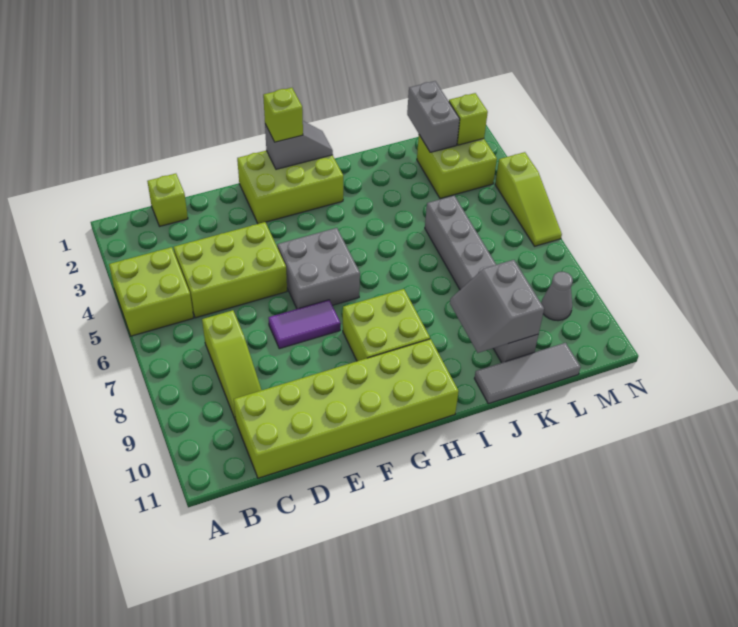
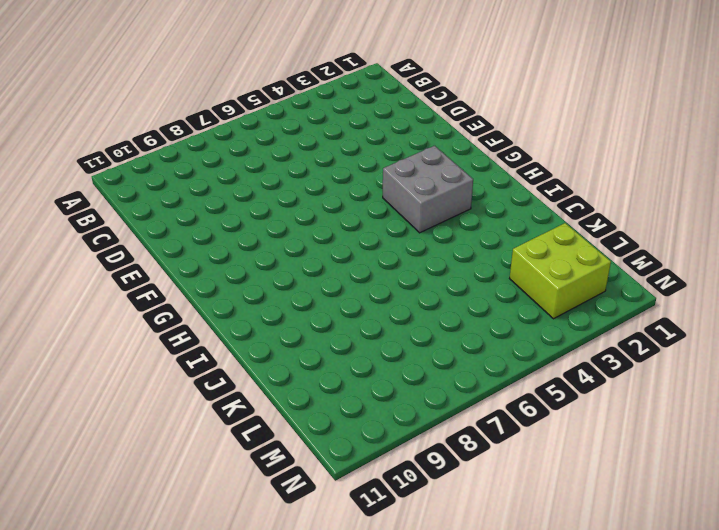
grey brick G3:H4 level 1 -> grey brick F5:G6 level 1
none -> lime brick A4:B5 level 1
none -> lime brick C1 level 1
none -> lime brick C4:E5 level 1

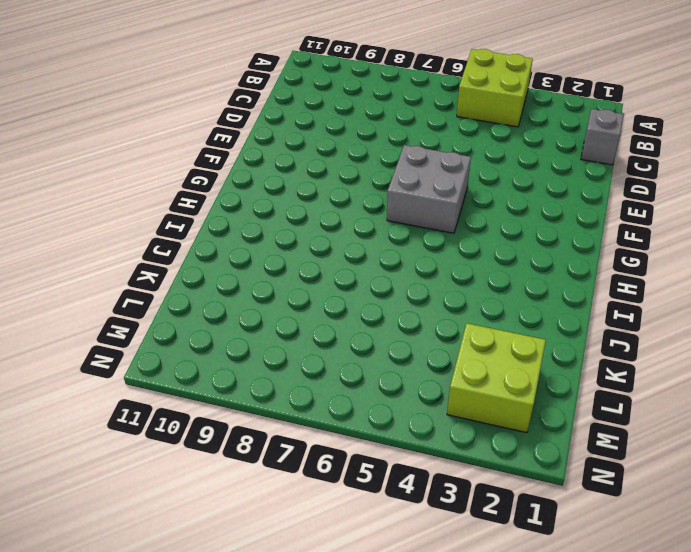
grey brick C1 level 1 -> lime brick C1 level 1
none -> lime brick C4:E5 level 1
none -> lime slope C7:C9 level 1 top 7
none -> lime brick C10:H11 level 1

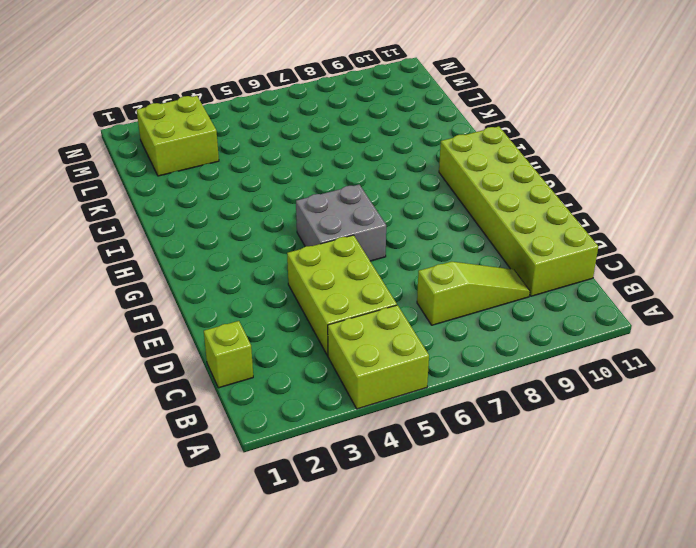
none -> purple tile E7:F7 level 1
none -> lime brick F1:H2 level 1
none -> lime brick G8:H9 level 1

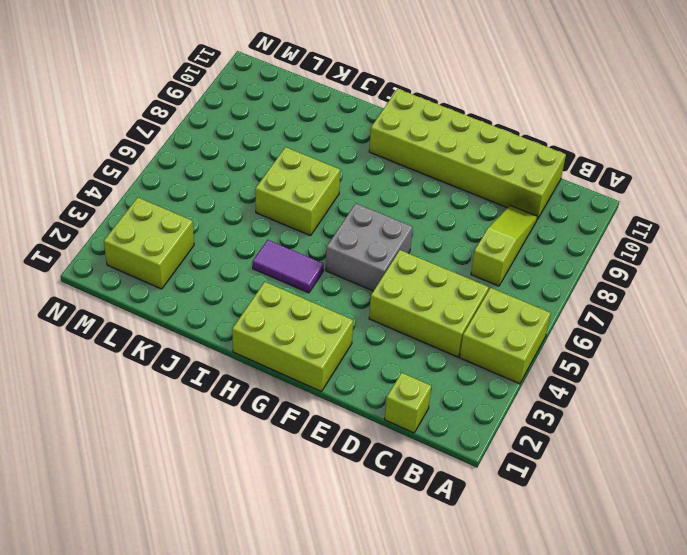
purple tile H4:I4 level 1 -> purple tile E7:F7 level 1
lime brick I6:J7 level 1 -> lime brick G8:H9 level 1
none -> grey tile J11:L11 level 1
none -> grey brick K5:K10 level 1
none -> grey cone M9 level 1

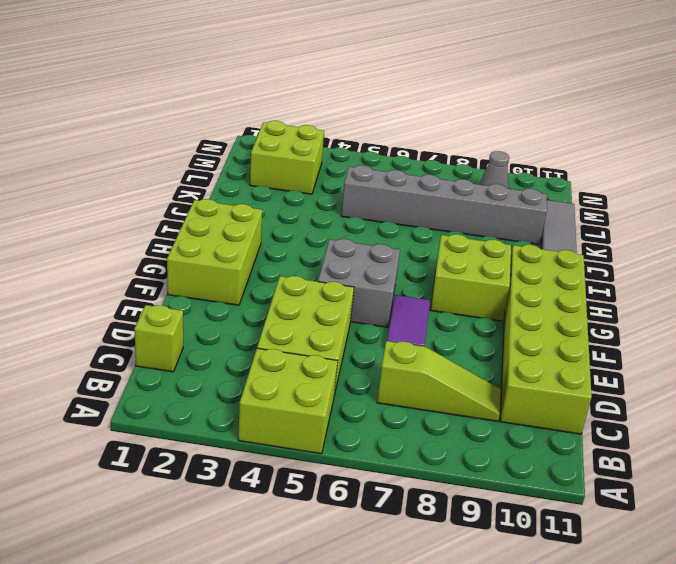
none -> lime slope N4:N6 level 1 top 4
none -> grey slope G1:H1 level 2 top G
none -> grey slope J9:K10 level 2 top K

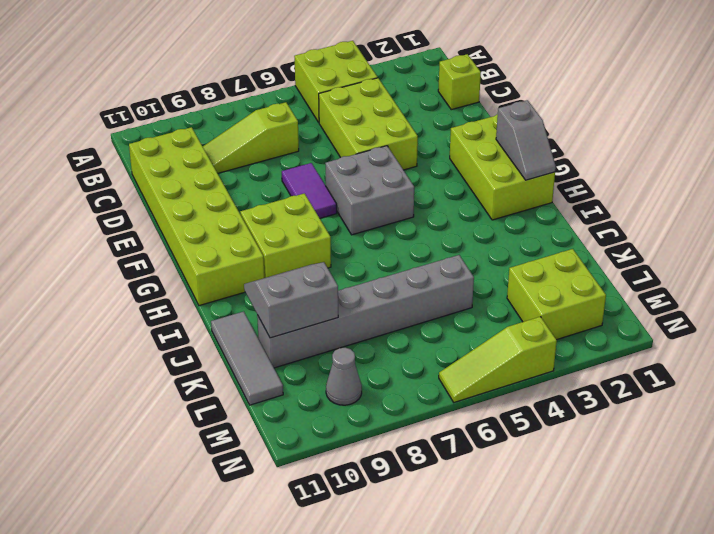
none -> grey brick L1:L2 level 2
none -> lime brick M2 level 2
none -> lime brick G1 level 3

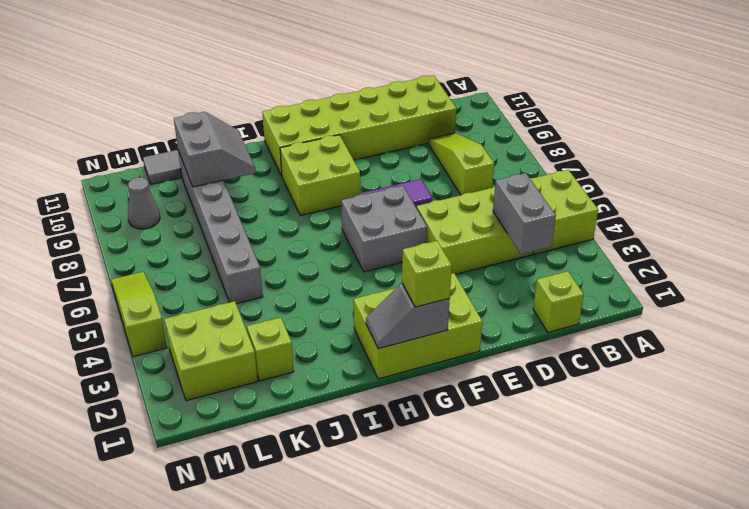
grey brick C3:C4 level 2 -> grey brick L1:L2 level 2
lime brick K2 level 1 -> lime brick M2 level 2

